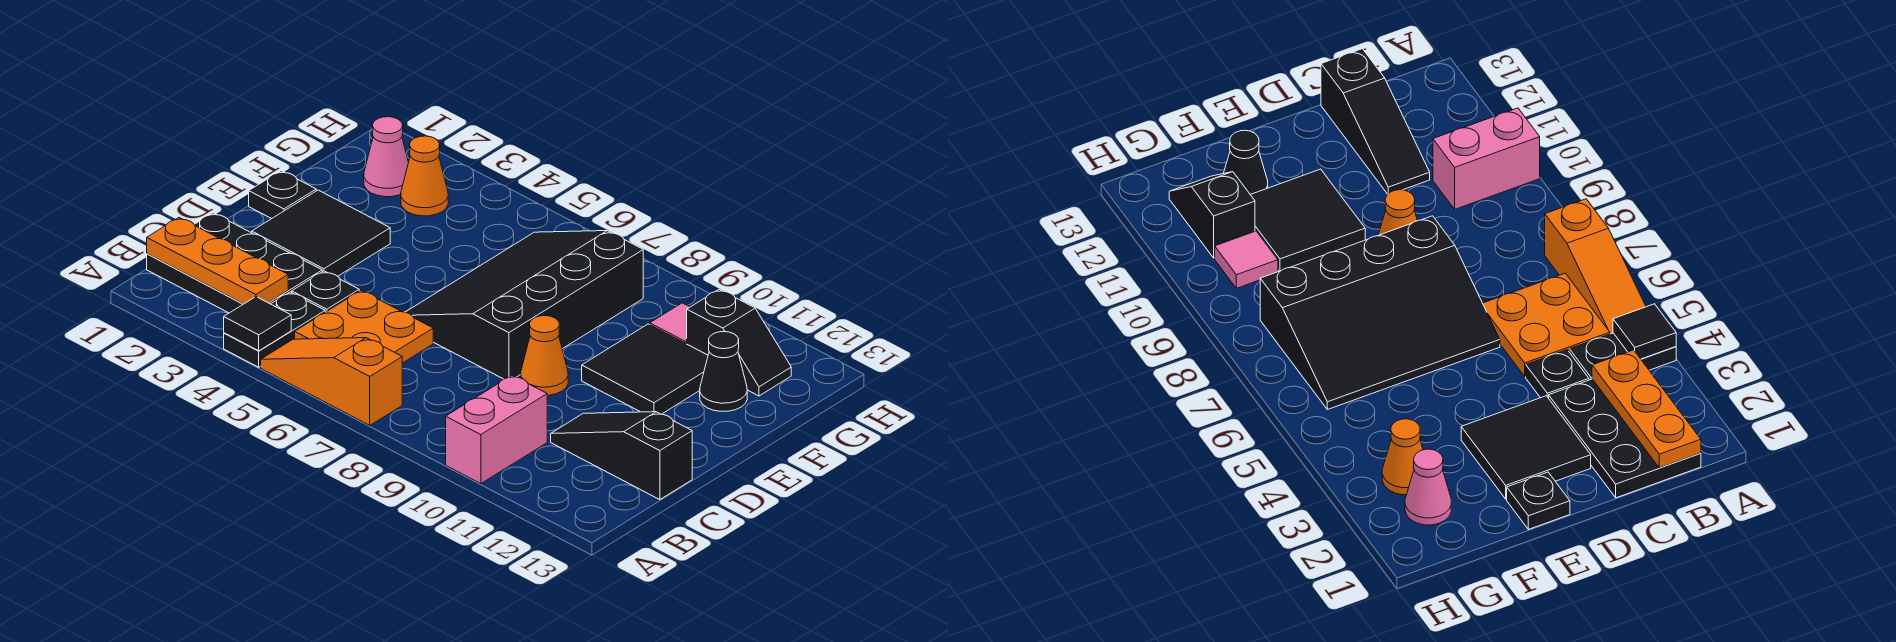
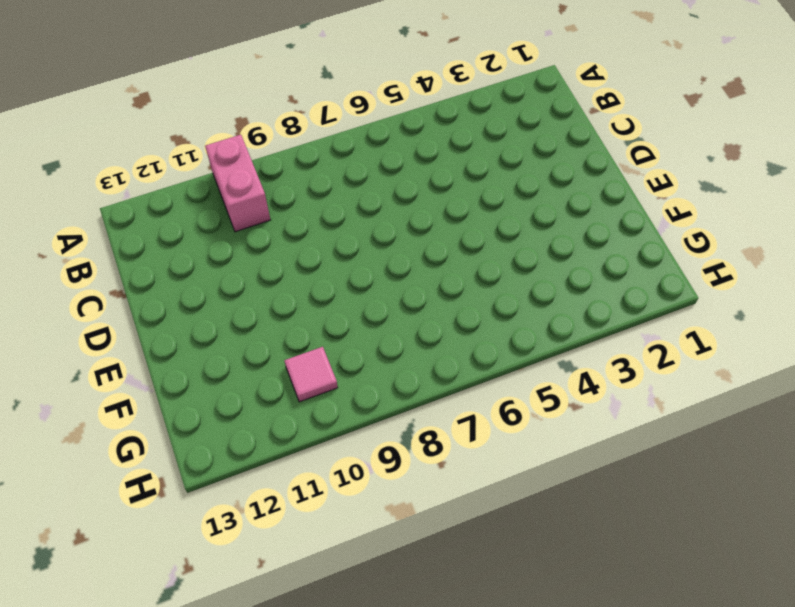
none -> black plate A4:B4 level 1
none -> orange slope A5:A7 level 1 top 7
none -> black plate B1:C3 level 1

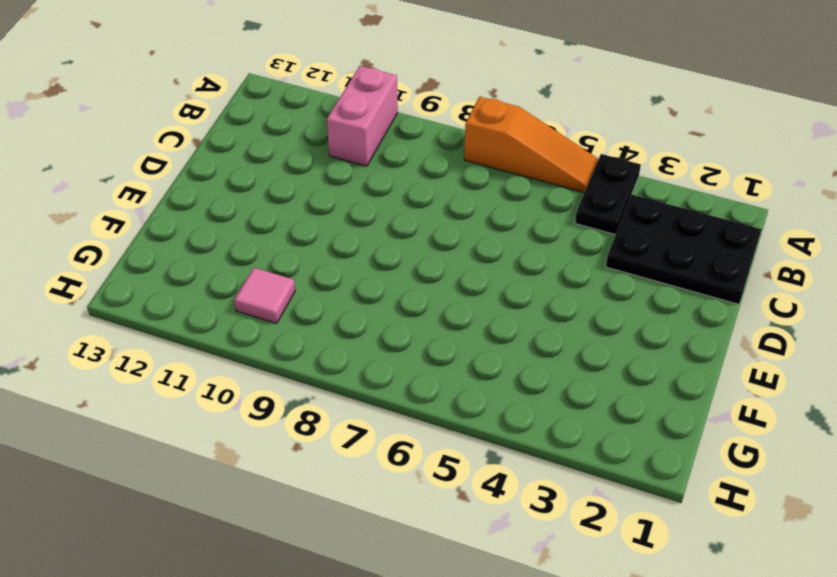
none -> orange plate B5:C6 level 1
none -> black plate C4 level 1
none -> black slope C11:C13 level 1 top 13

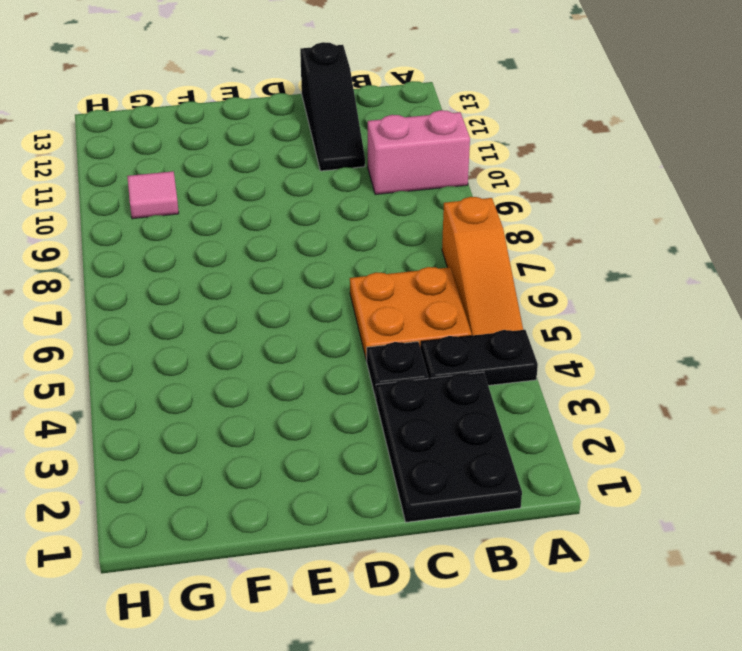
none -> black tile D2:E3 level 1
none -> black slope D6:G8 level 1 top 8
none -> orange cone D9 level 1

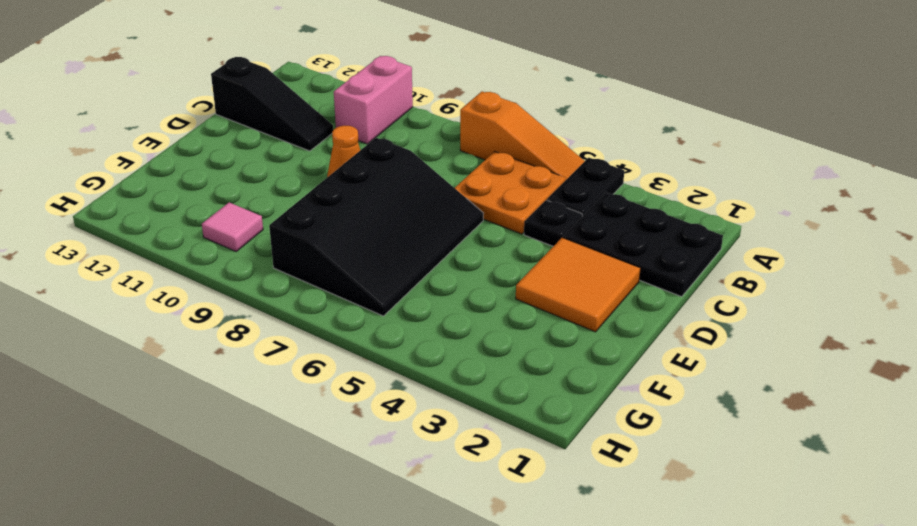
orange tile D2:E3 level 1 -> black tile D2:E3 level 1
none -> black plate E1 level 1
none -> black tile E10:F11 level 1
none -> black cone F12 level 1

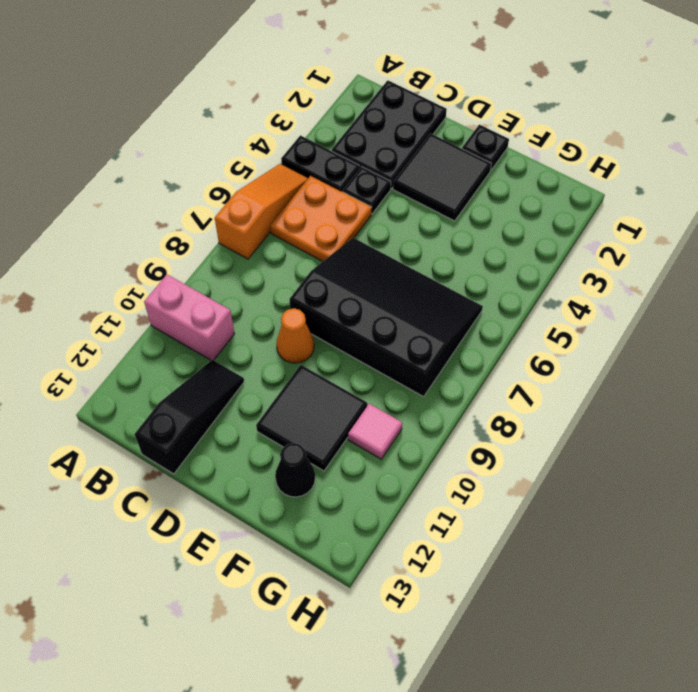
none -> pink cone G2 level 1
none -> orange cone G3 level 1
none -> black slope G11:G12 level 1 top 11

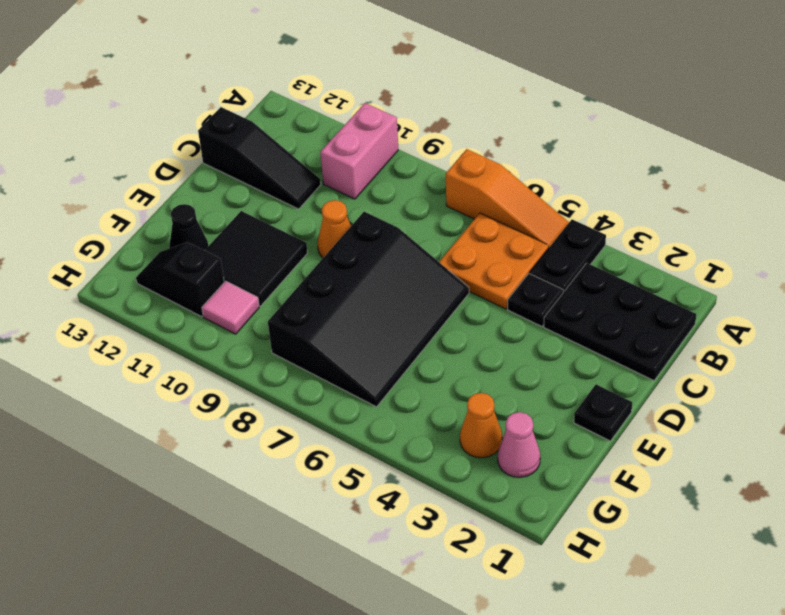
none -> black tile D2:E3 level 1
none -> black tile A4 level 2
none -> orange plate B1:B3 level 2

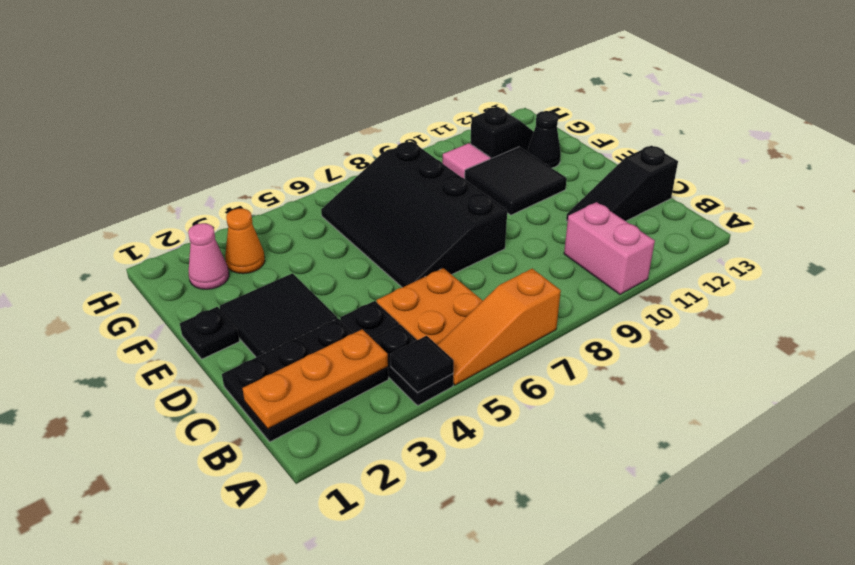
none -> orange cone D9 level 1

